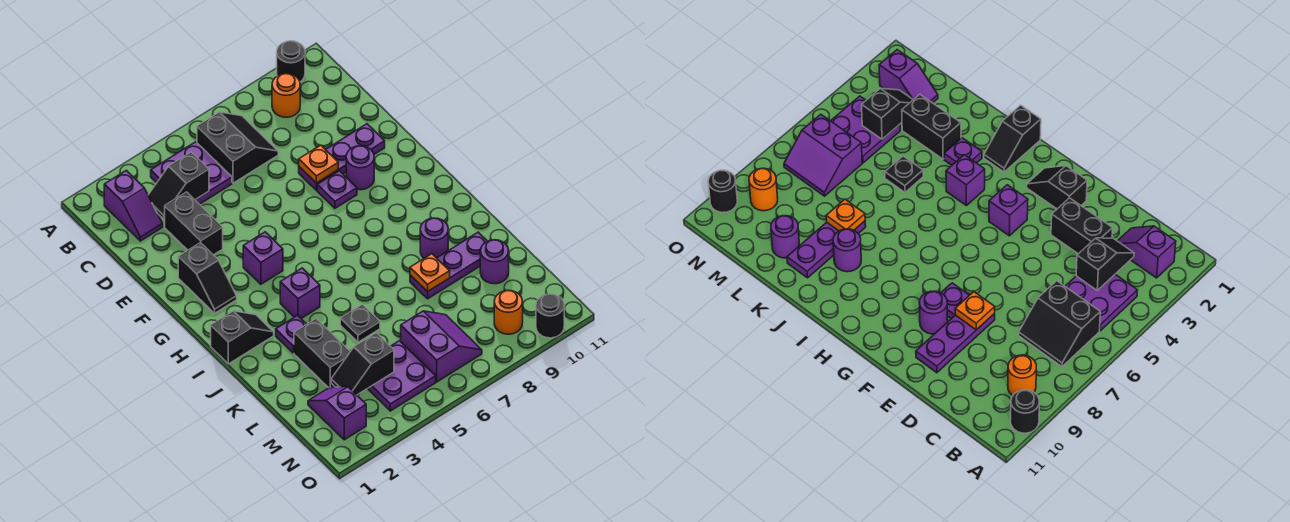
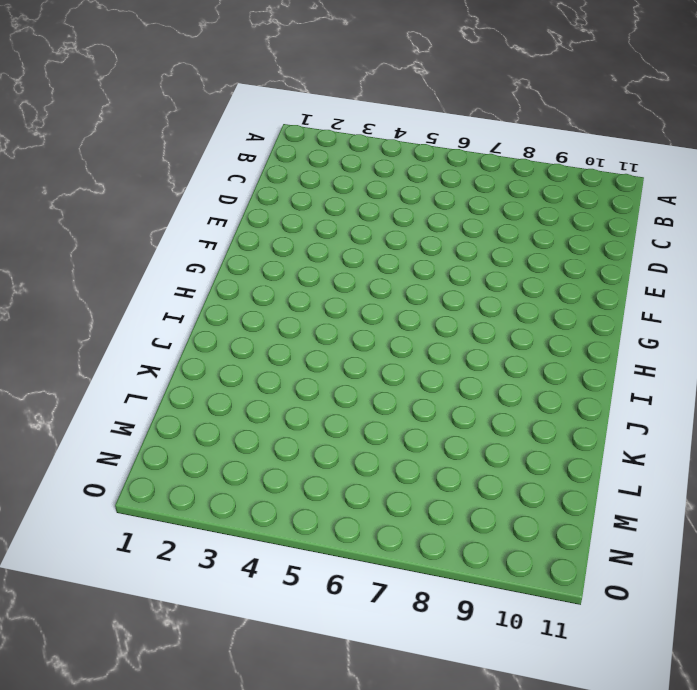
none -> black round brick A10 level 1
none -> purple slope B2:C2 level 1 top B
none -> purple plate B4:C5 level 1

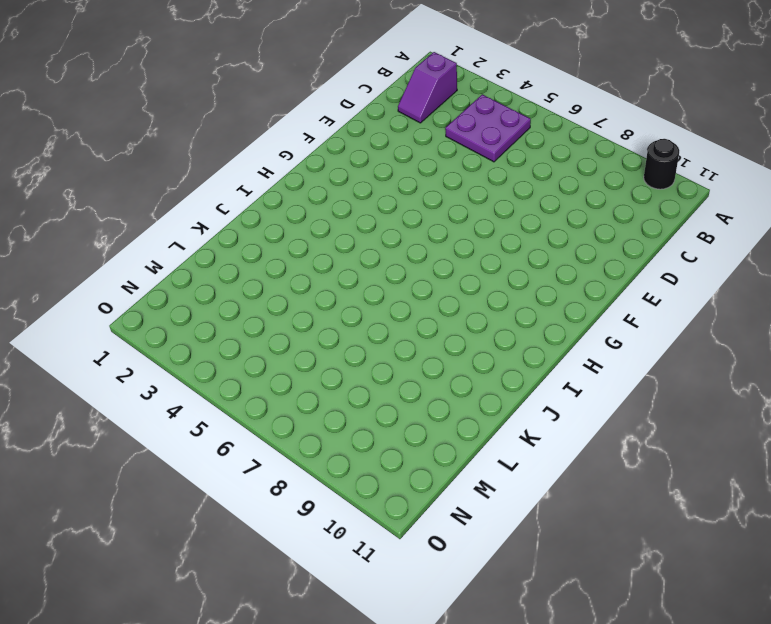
none -> black slope B6:C7 level 1 top 6
none -> orange round brick B9 level 1
none -> black brick D3:E3 level 1

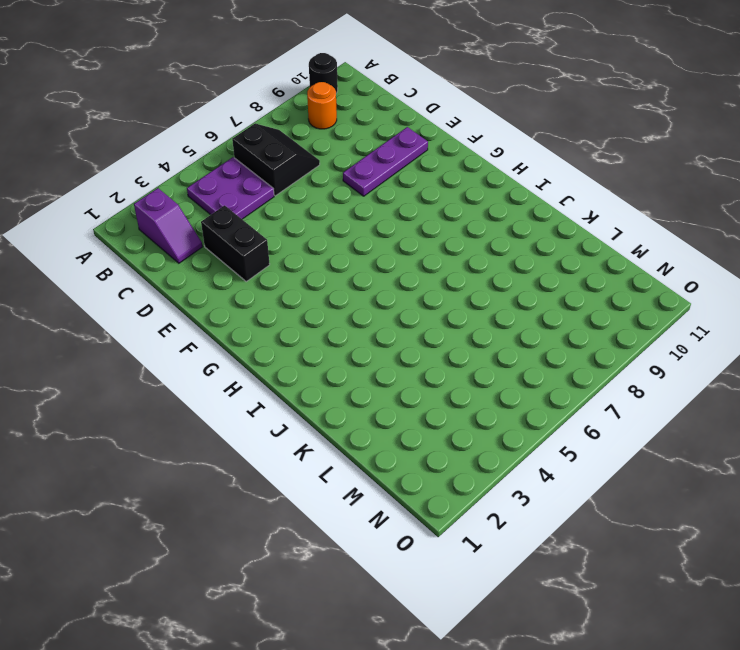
none -> black slope F2:G2 level 1 top F
none -> purple plate F8 level 1
none -> purple round brick F9 level 1

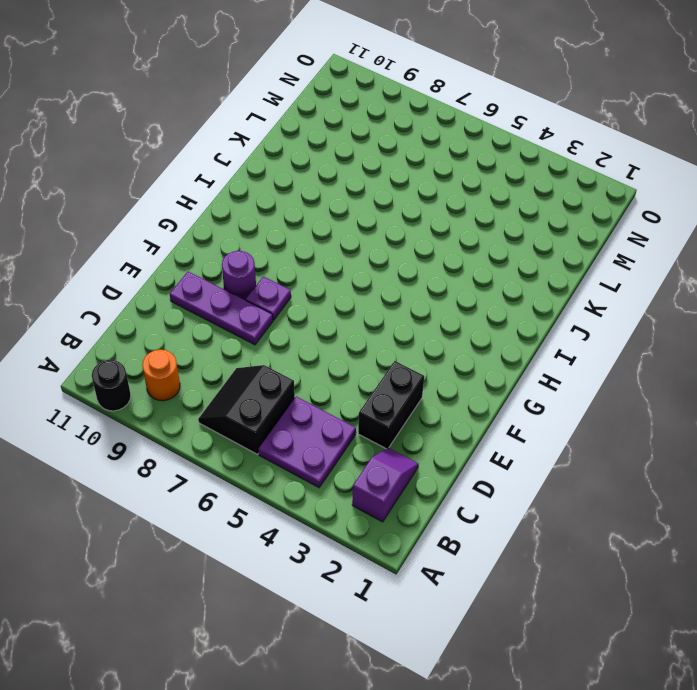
none -> black slope F2:G2 level 1 top F
none -> purple brick G4 level 1
none -> black slope I1:I2 level 1 top 1

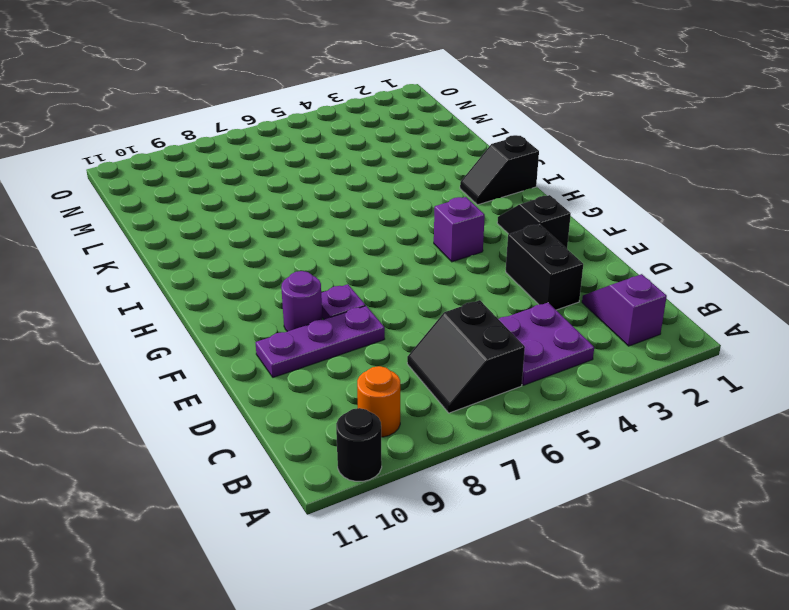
none -> purple brick I4 level 1
none -> purple plate J3 level 1
none -> purple round brick J9 level 1

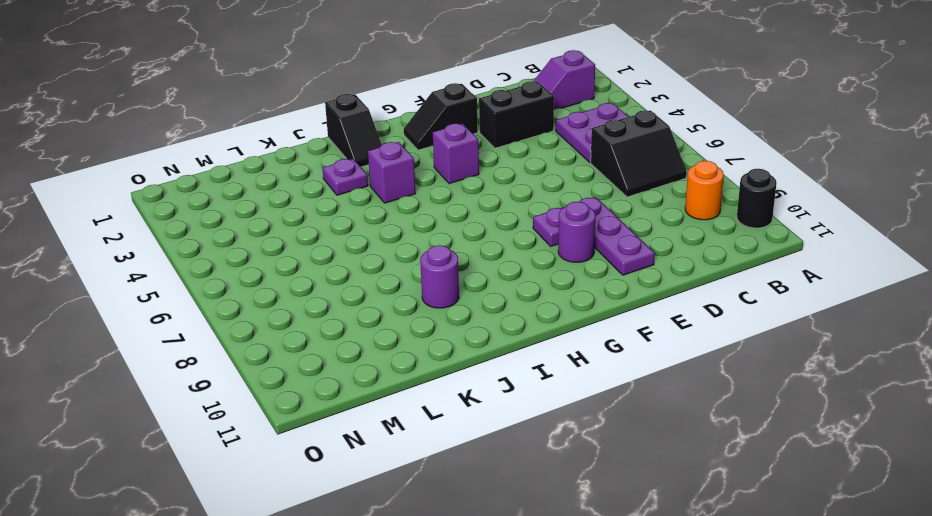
none -> black brick K3:L3 level 1
none -> black plate K5 level 1
none -> purple plate K8:K10 level 1

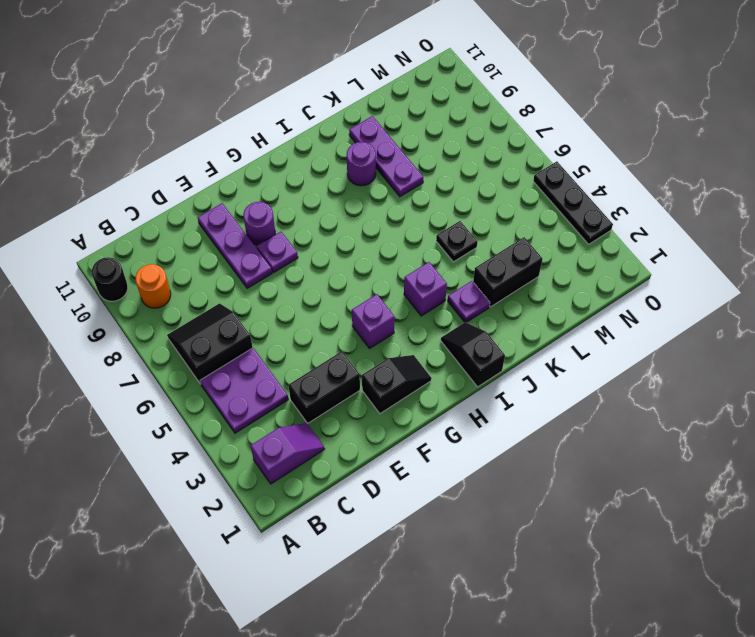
black plate O3:O5 level 1 -> none
none -> purple round brick L10 level 1
none -> purple slope M2:N2 level 1 top N
none -> purple plate M4:N5 level 1

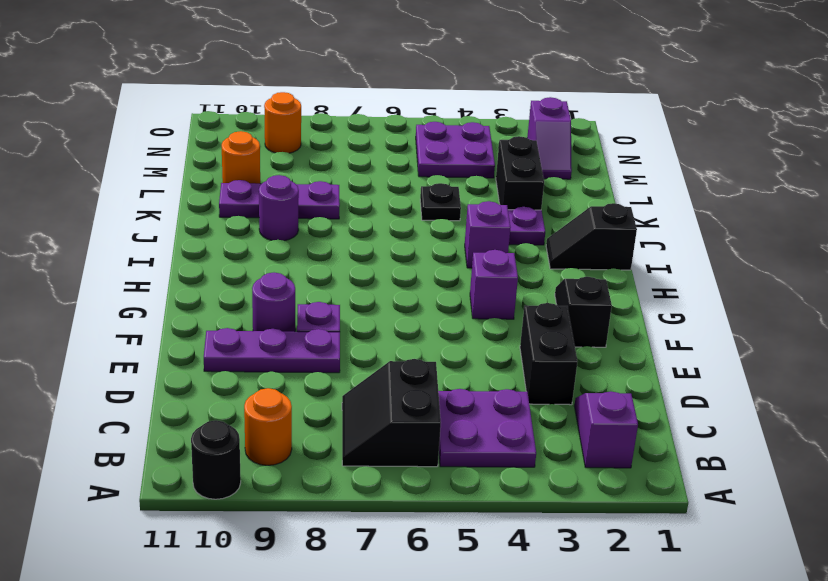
orange round brick L10 level 1 -> purple round brick L10 level 1
none -> purple slope M6:N7 level 1 top 6
none -> black round brick O10 level 1
none -> black slope C3:C4 level 2 top 4

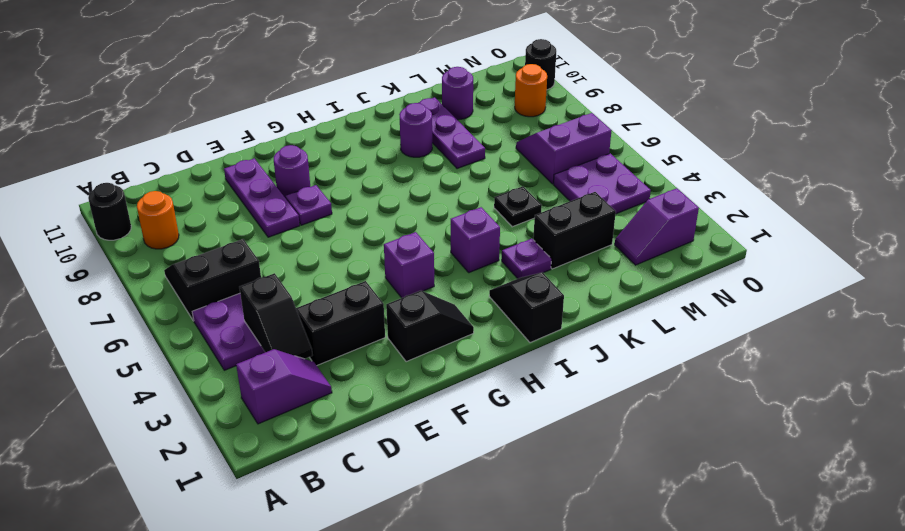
none -> orange plate E8 level 2
none -> orange plate K8 level 2
none -> black slope M3:M4 level 2 top 4

